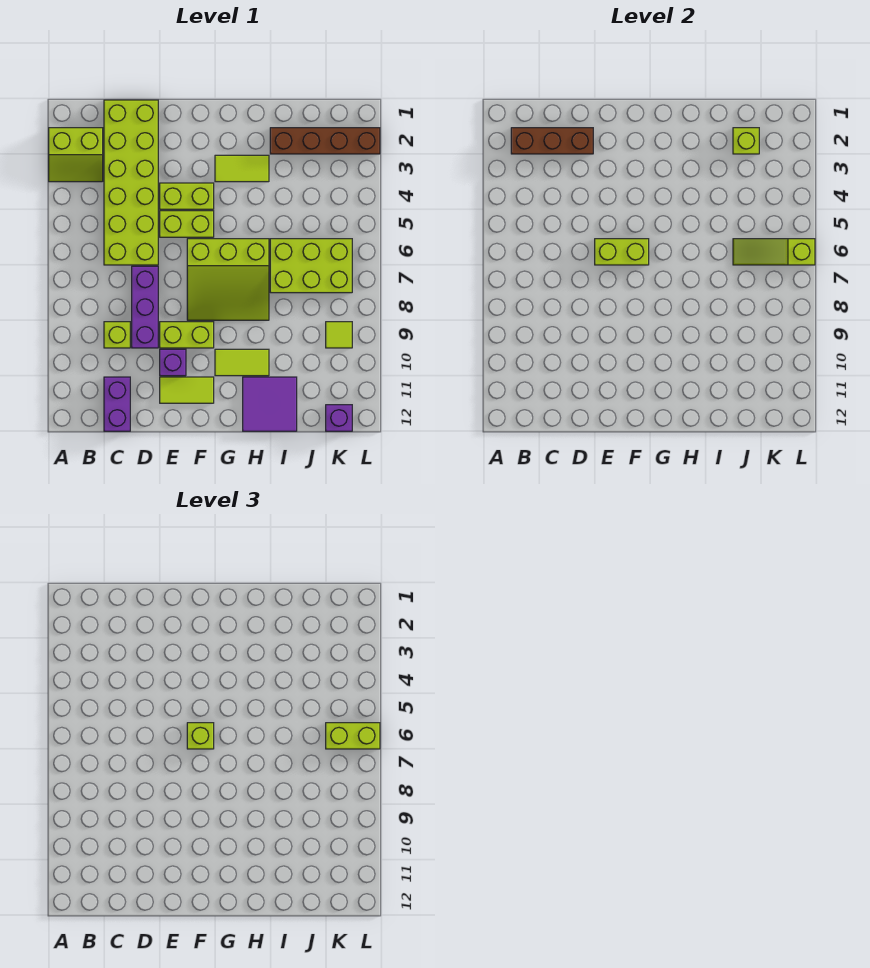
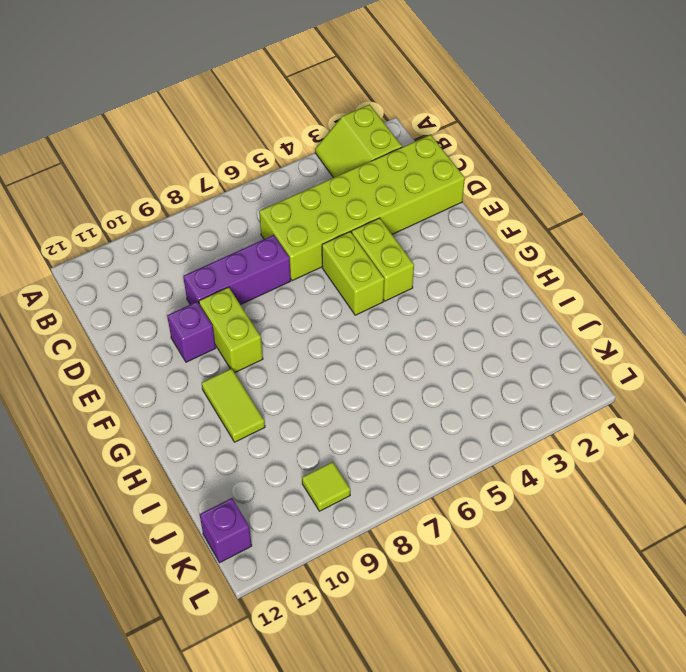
none -> lime brick C9 level 1
none -> purple brick C11:C12 level 1
none -> lime tile E11:F11 level 1

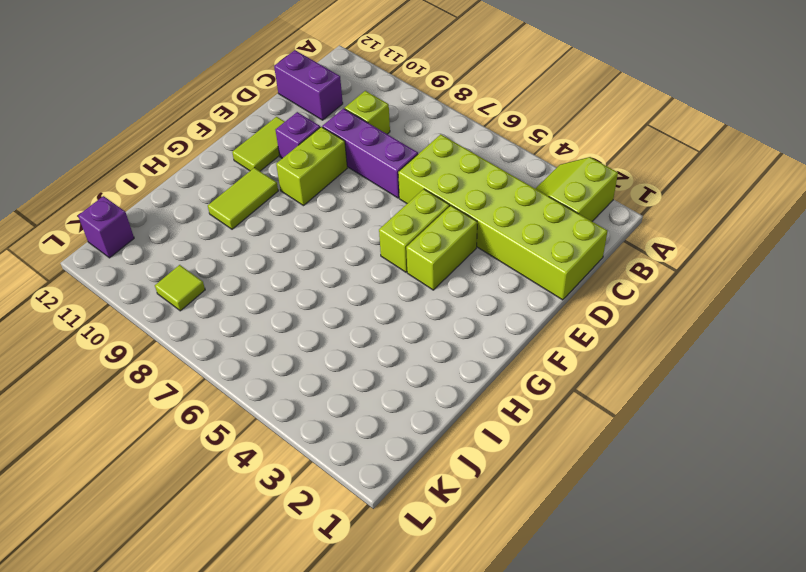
none -> lime slope F6:H8 level 1 top 6
none -> lime tile G3:H3 level 1
none -> purple tile H11:I12 level 1

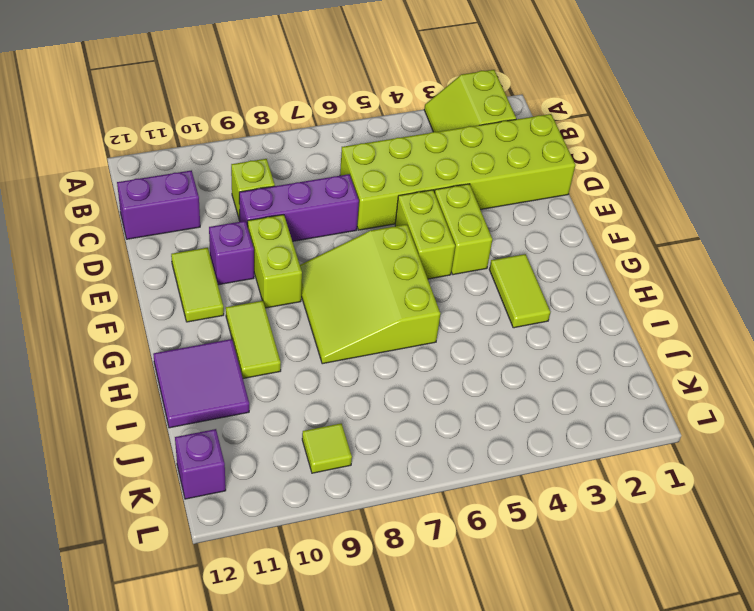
none -> brown brick I2:L2 level 1
none -> lime brick I6:K7 level 1
none -> brown brick B2:D2 level 2

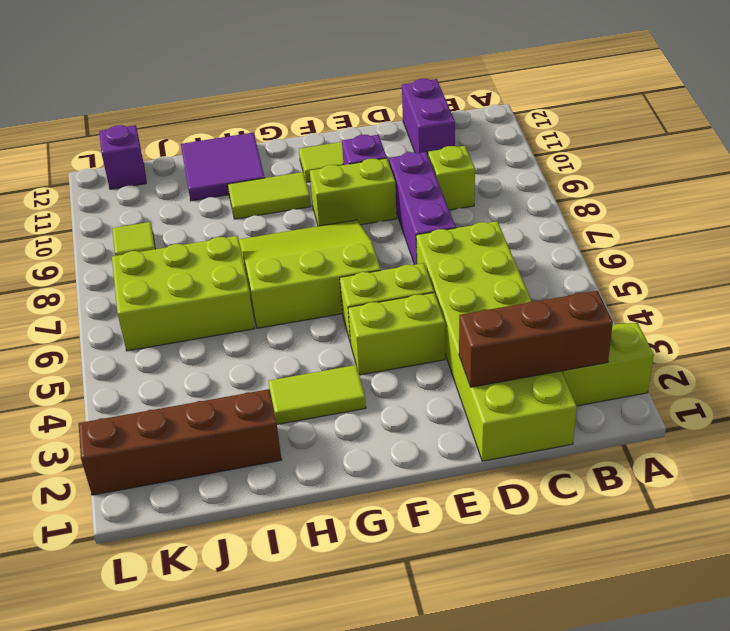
none -> lime brick E6:F6 level 2
none -> lime brick J2 level 2
none -> lime slope J6:L6 level 2 top L

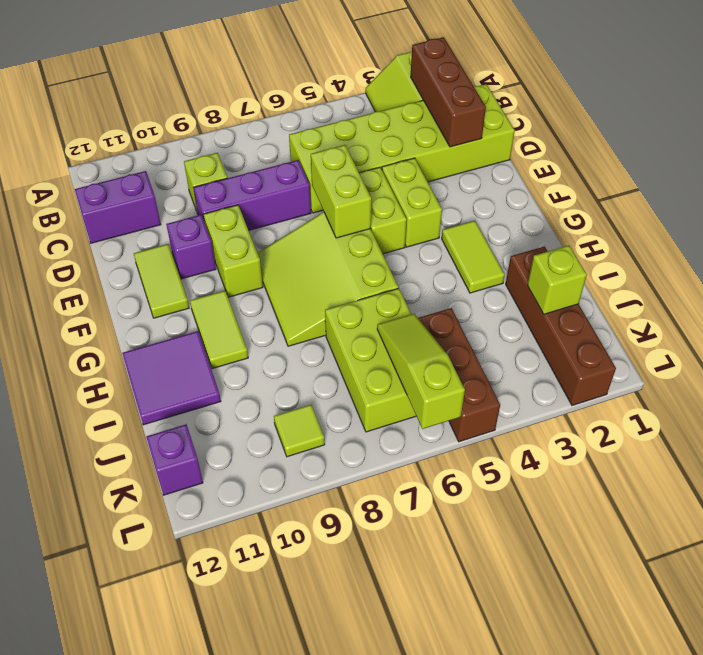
brown brick J5:L5 level 1 -> none
none -> lime brick F6 level 3
none -> lime brick K6:L6 level 3

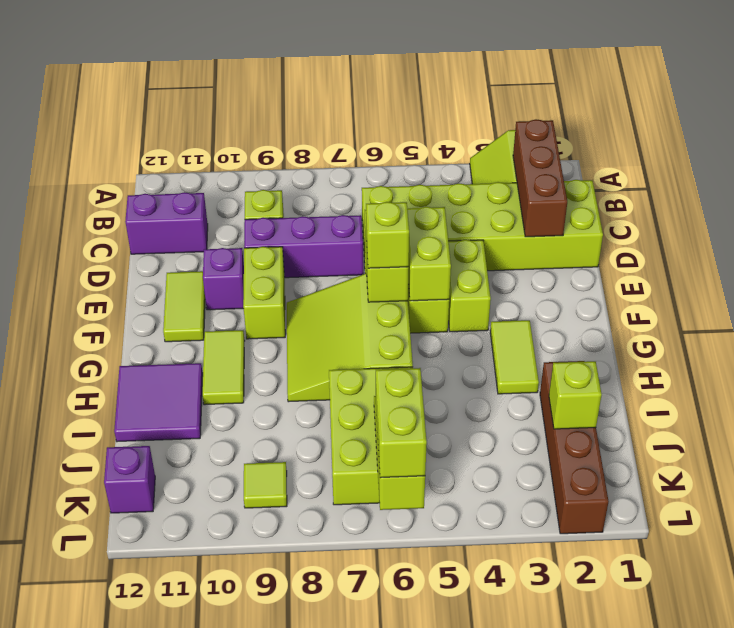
lime brick E5:F5 level 2 -> none

